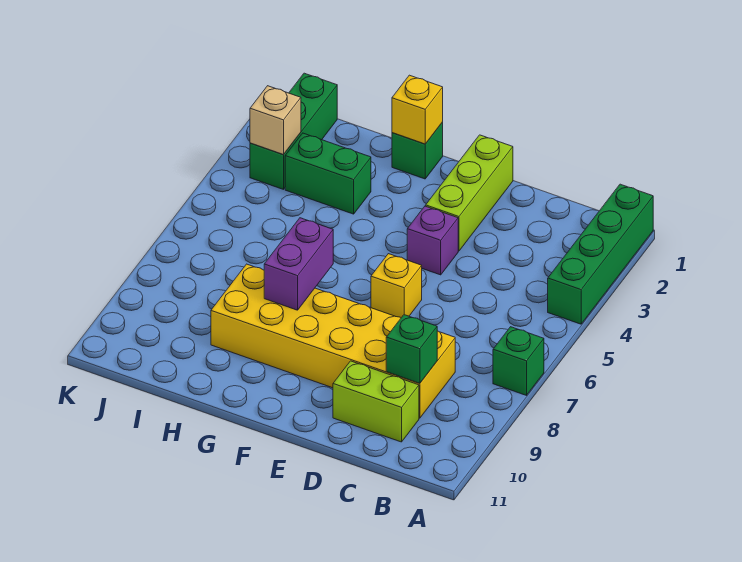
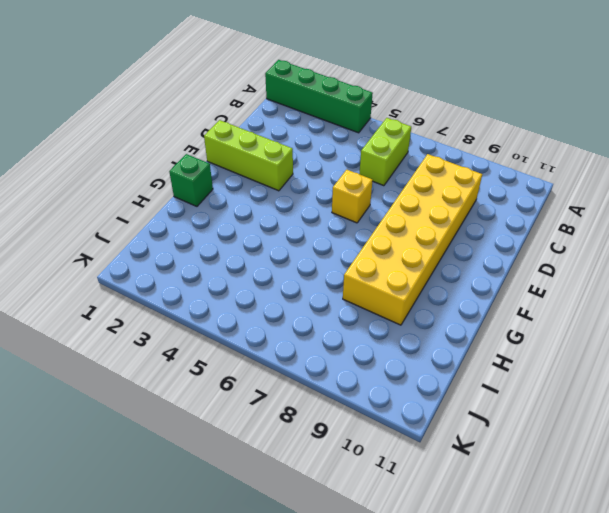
lime brick B6:C6 level 1 -> lime brick C10:D10 level 1
none -> green brick A7 level 1
none -> purple brick E4 level 1
none -> green brick H3:I3 level 1

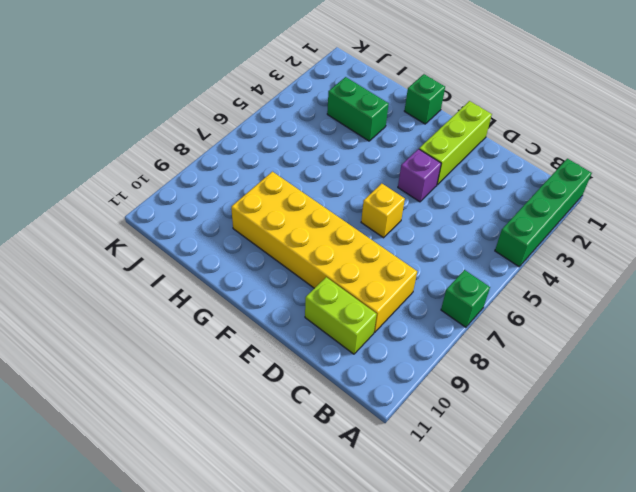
none -> green brick J1:J3 level 1
none -> green brick C9 level 2
none -> yellow brick G1 level 2

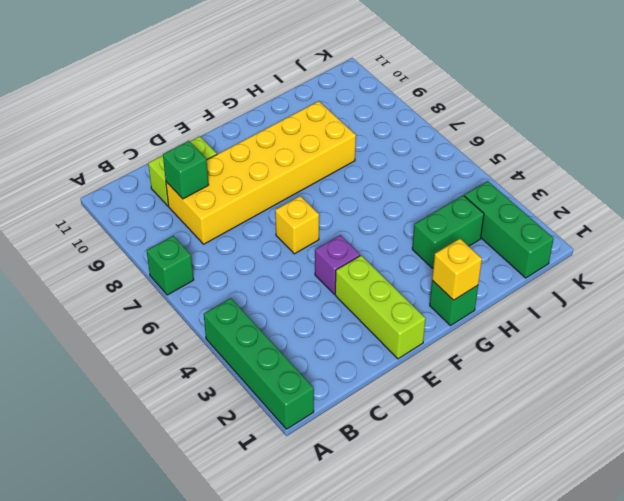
none -> purple brick G7:G8 level 2
none -> tan brick J3 level 2

